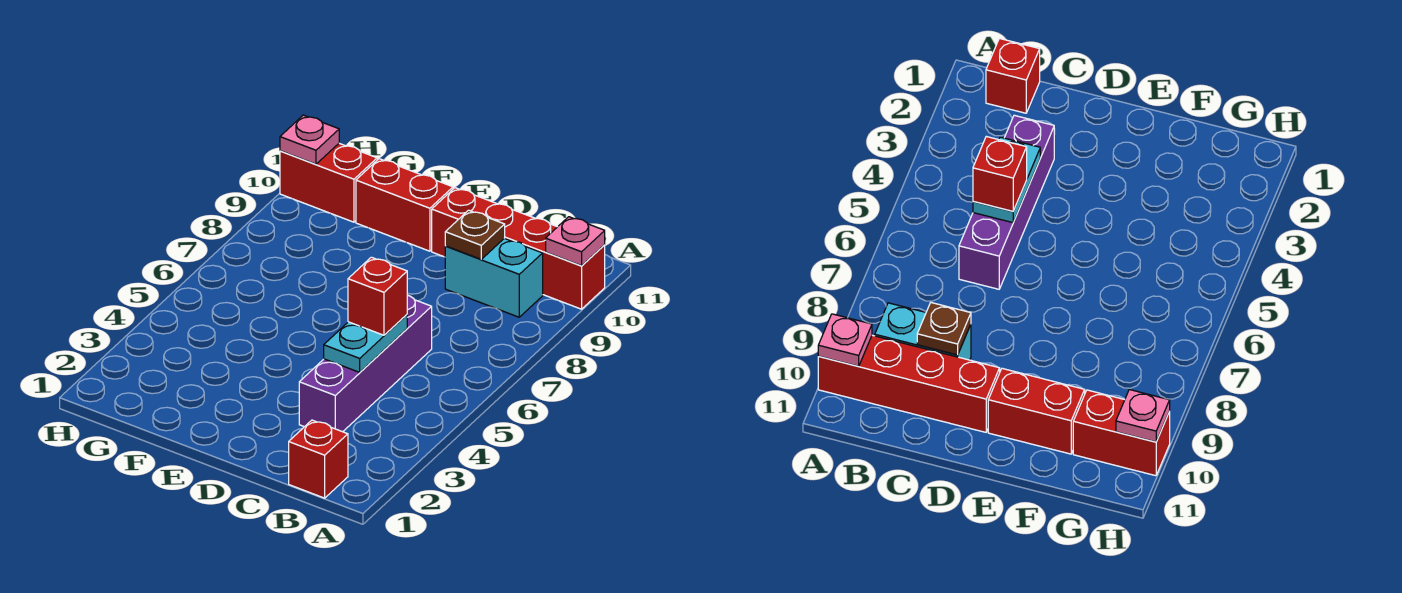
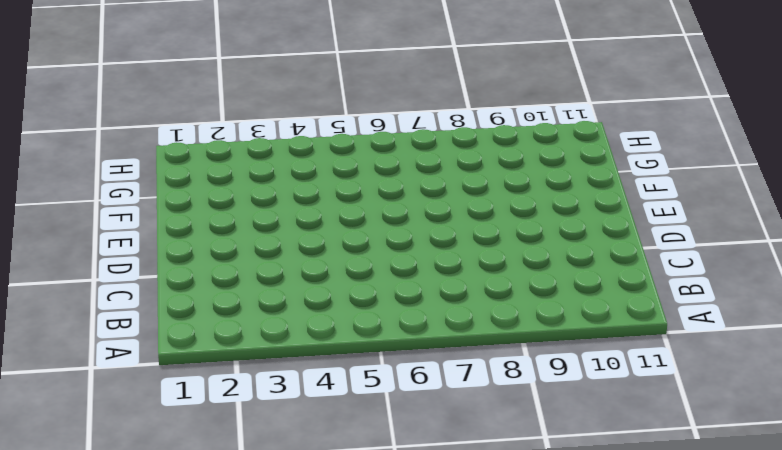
none -> red brick A10:D10 level 1
none -> red brick B1 level 1

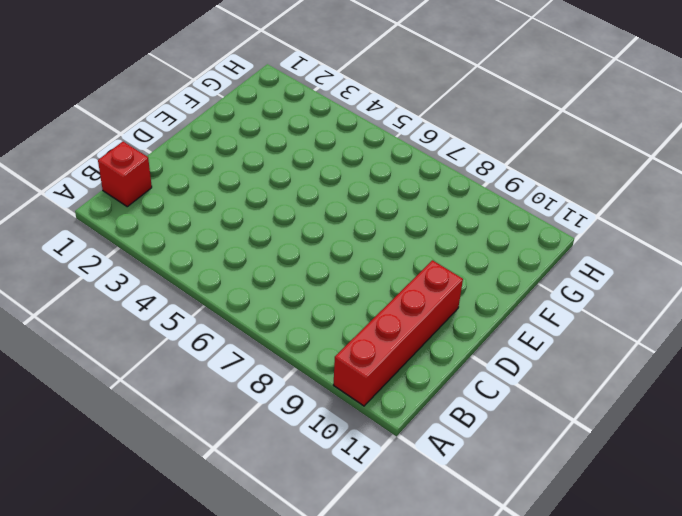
none -> cyan brick B9:C9 level 1
none -> purple brick C3:C6 level 1

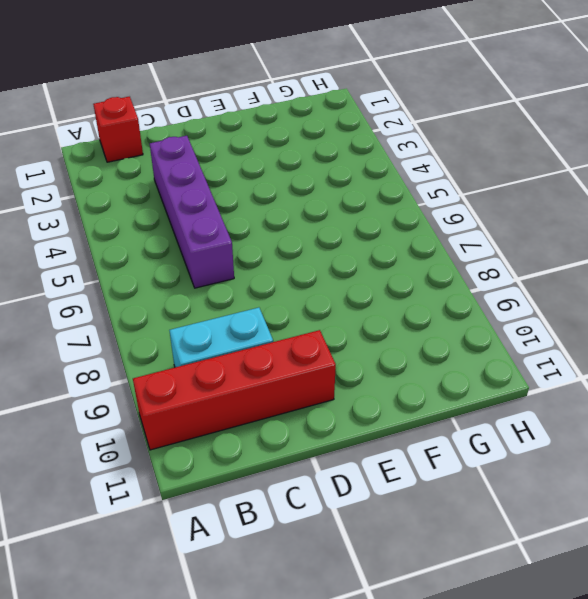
none -> red brick E10:F10 level 1
none -> red brick G10:H10 level 1

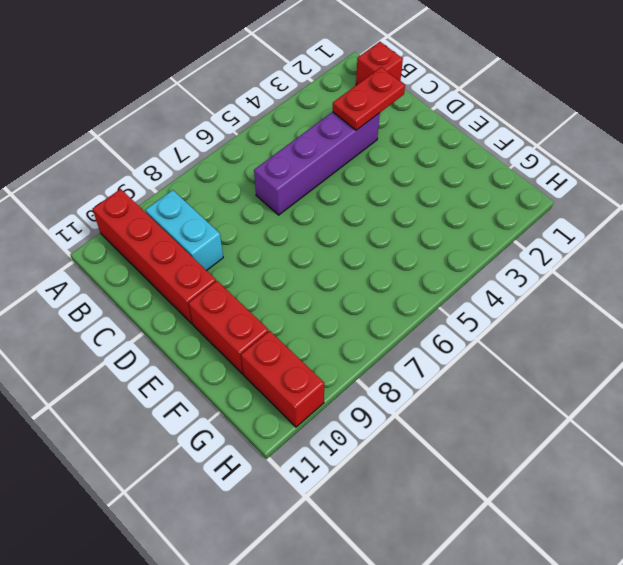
red plate C2:C3 level 2 -> none
none -> pink plate A10 level 2
none -> cyan plate C4:C5 level 2

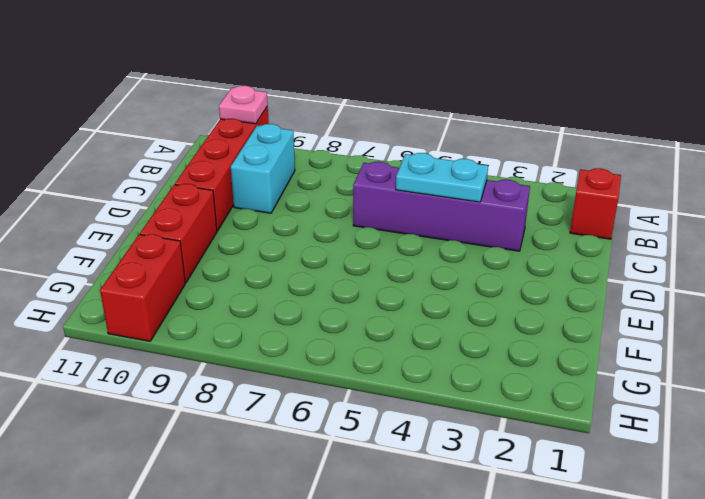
none -> brown plate C9 level 2
none -> pink plate H10 level 2

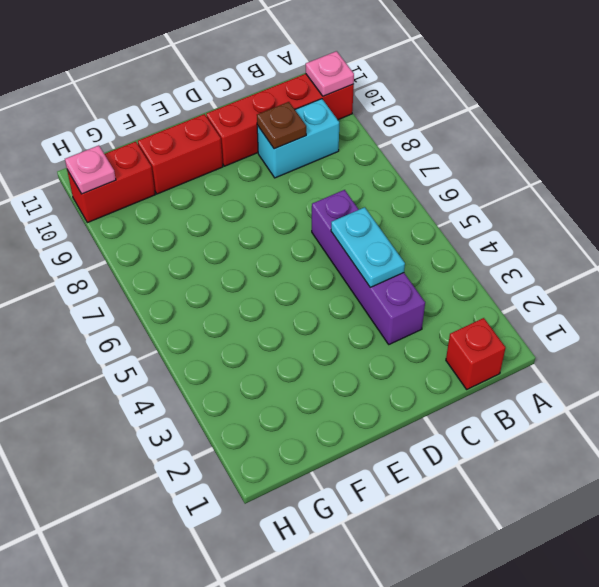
none -> red brick C5 level 3

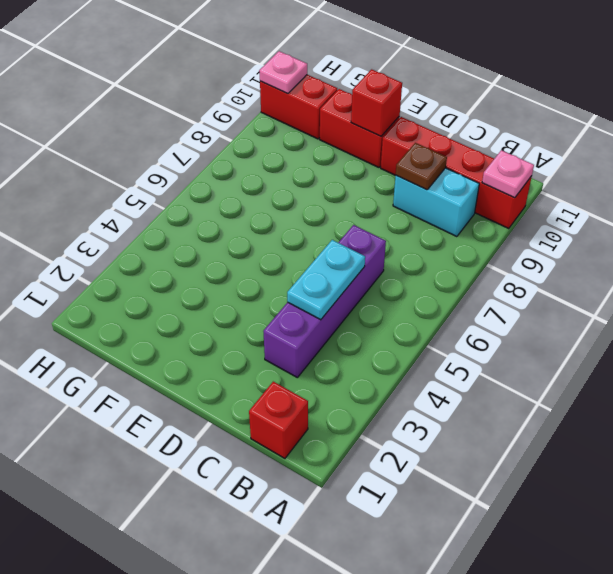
red brick E10 level 2 -> red brick C5 level 3

